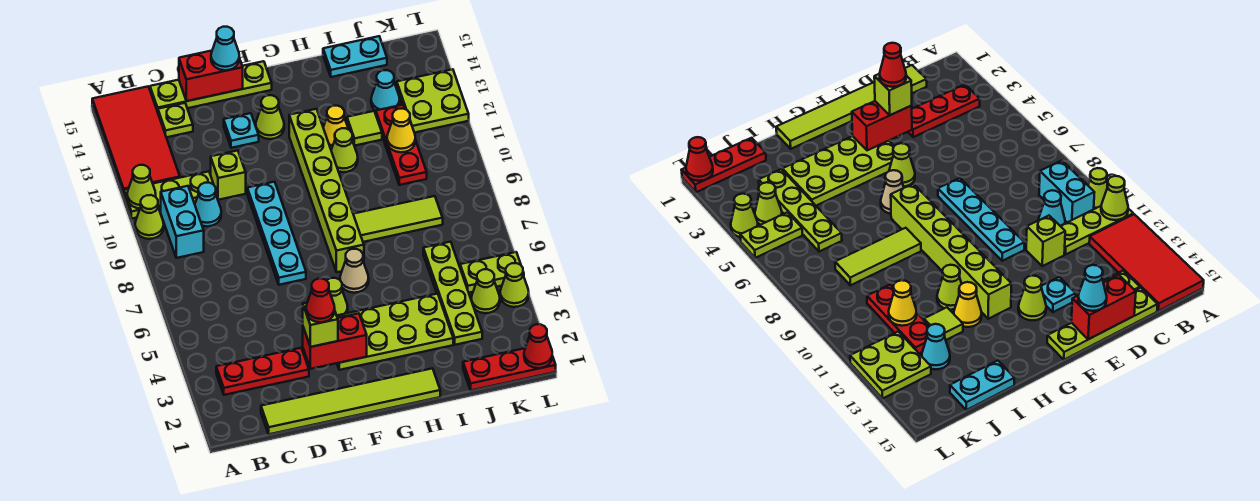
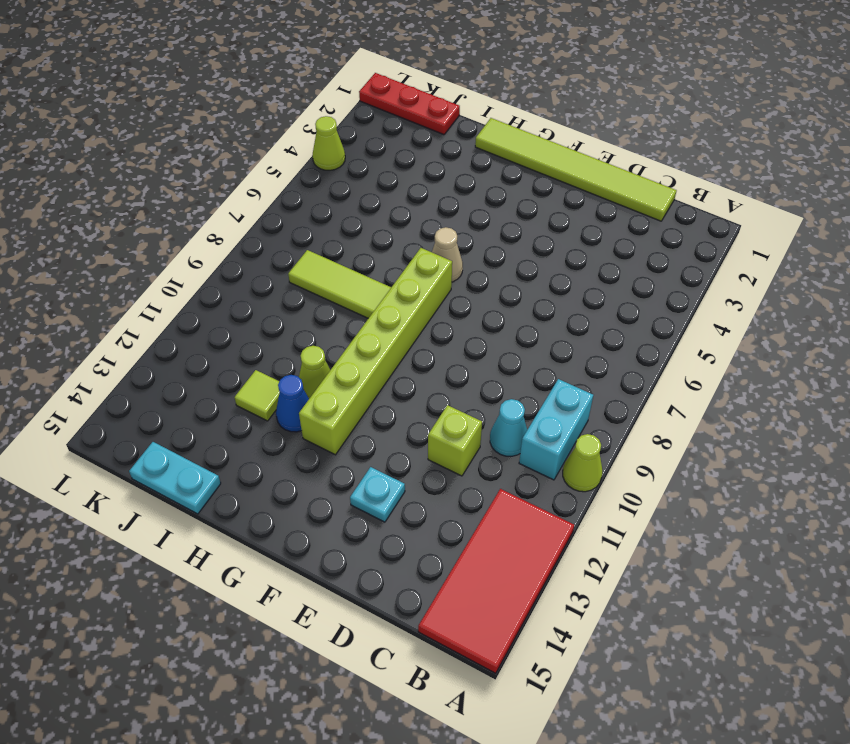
blue cone H12 level 1 -> yellow cone H12 level 1
none -> lime plate A11:C11 level 1
none -> red plate B3:D3 level 1
none -> lime plate C14 level 1
none -> lime plate C15:F15 level 1

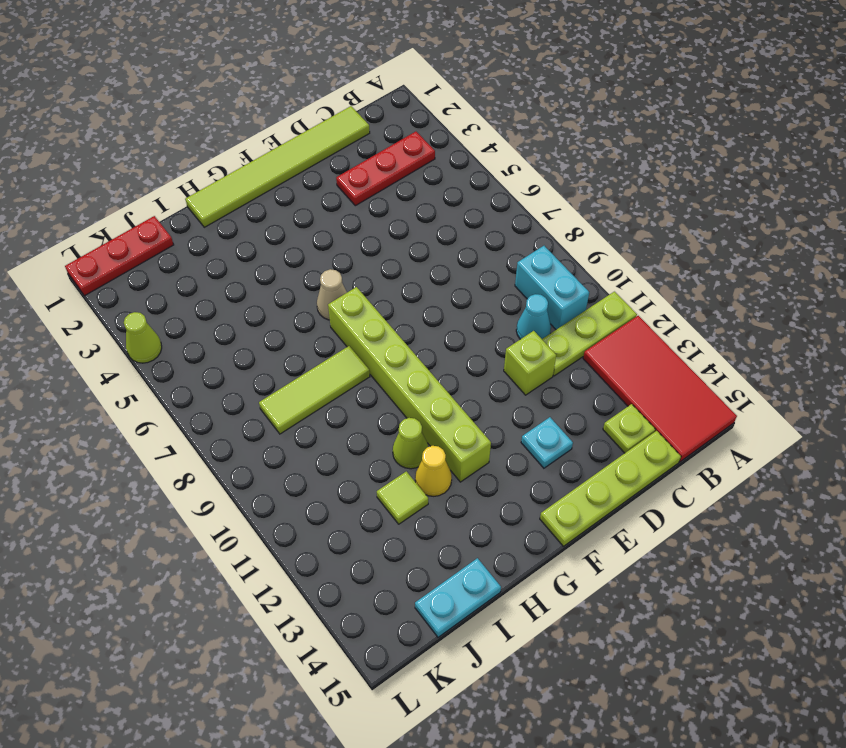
none -> lime cone A10 level 1
none -> cyan plate E7:E10 level 1
none -> lime plate F3:I4 level 1
none -> lime cone F5 level 1

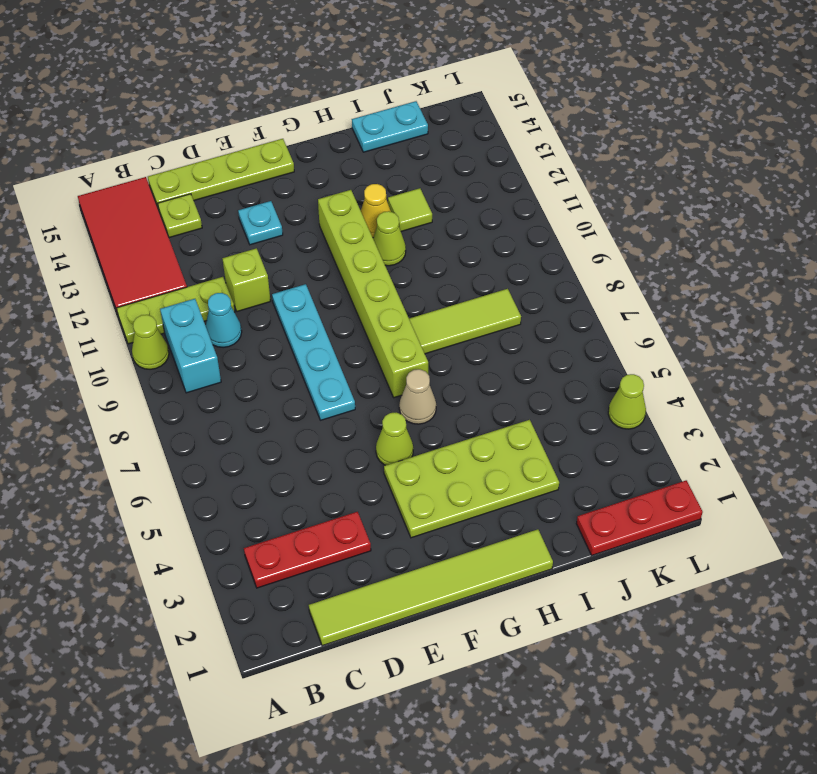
none -> lime cone F13 level 1
none -> lime plate J3:J6 level 1
none -> red plate J10:J12 level 1
none -> cyan cone J13 level 1

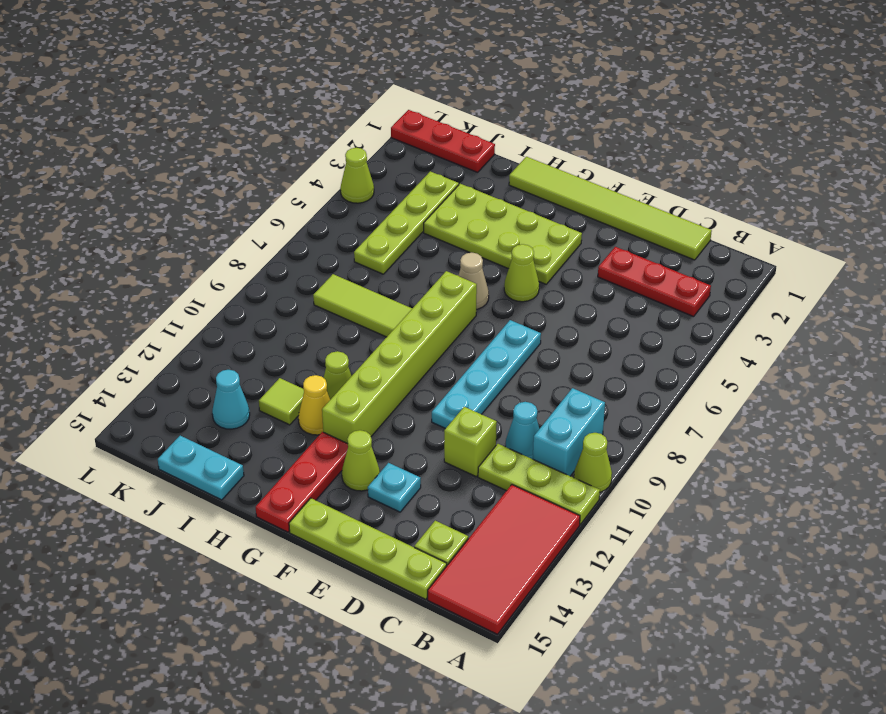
red plate G13:G15 level 1 -> red plate J10:J12 level 1
none -> lime cone K4 level 1
none -> lime plate K5:L5 level 1
none -> lime plate K12:L13 level 1
none -> lime cone A11 level 2

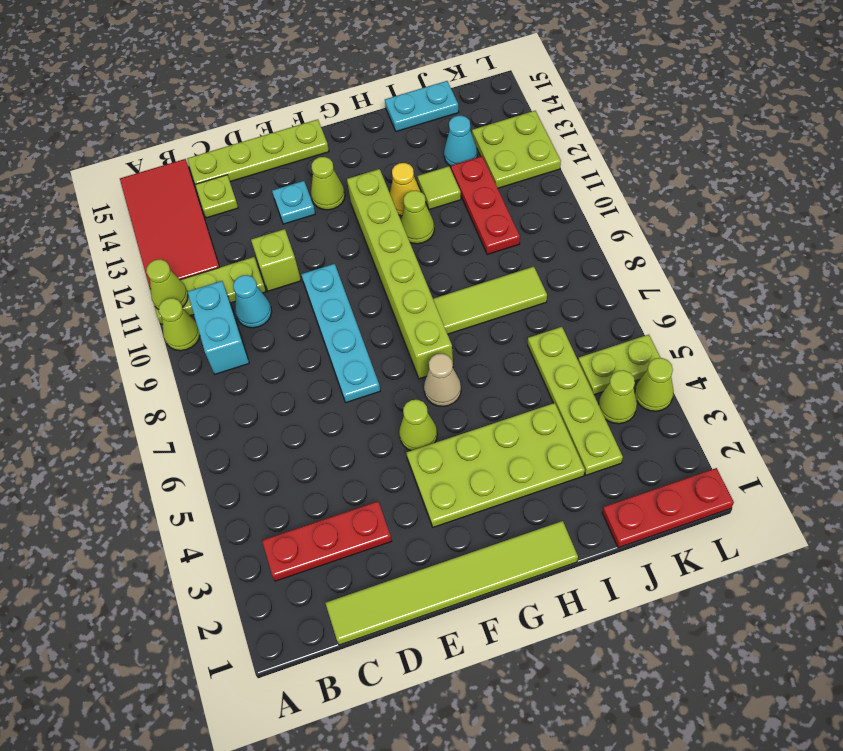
none -> red brick D15:E15 level 2
none -> red brick E3:F3 level 2
none -> yellow cone J11 level 2
none -> red cone L1 level 2

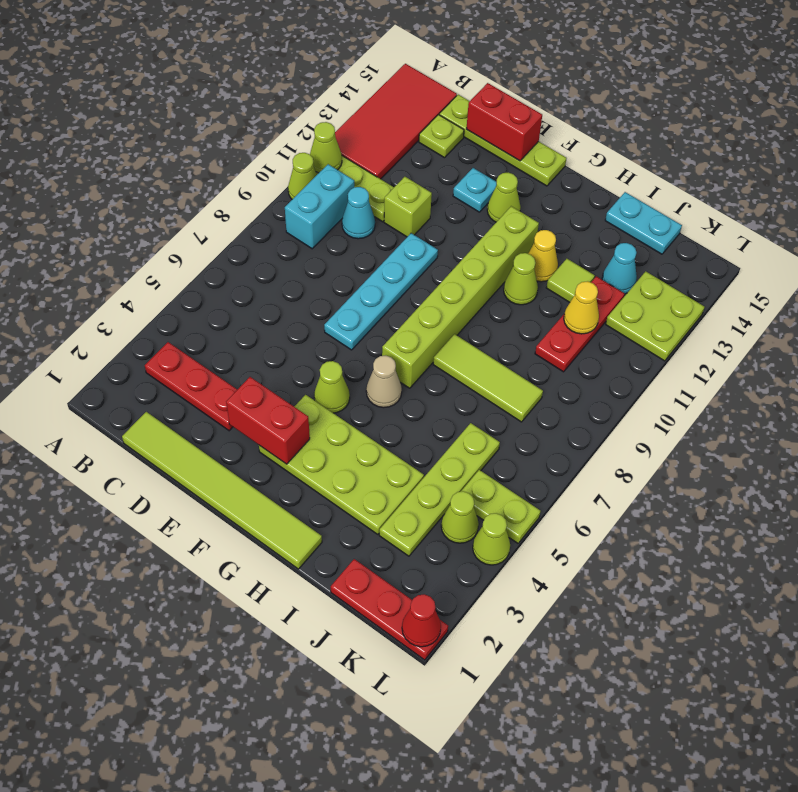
none -> lime brick E3 level 3
none -> cyan cone E15 level 3
none -> red cone E3 level 4

